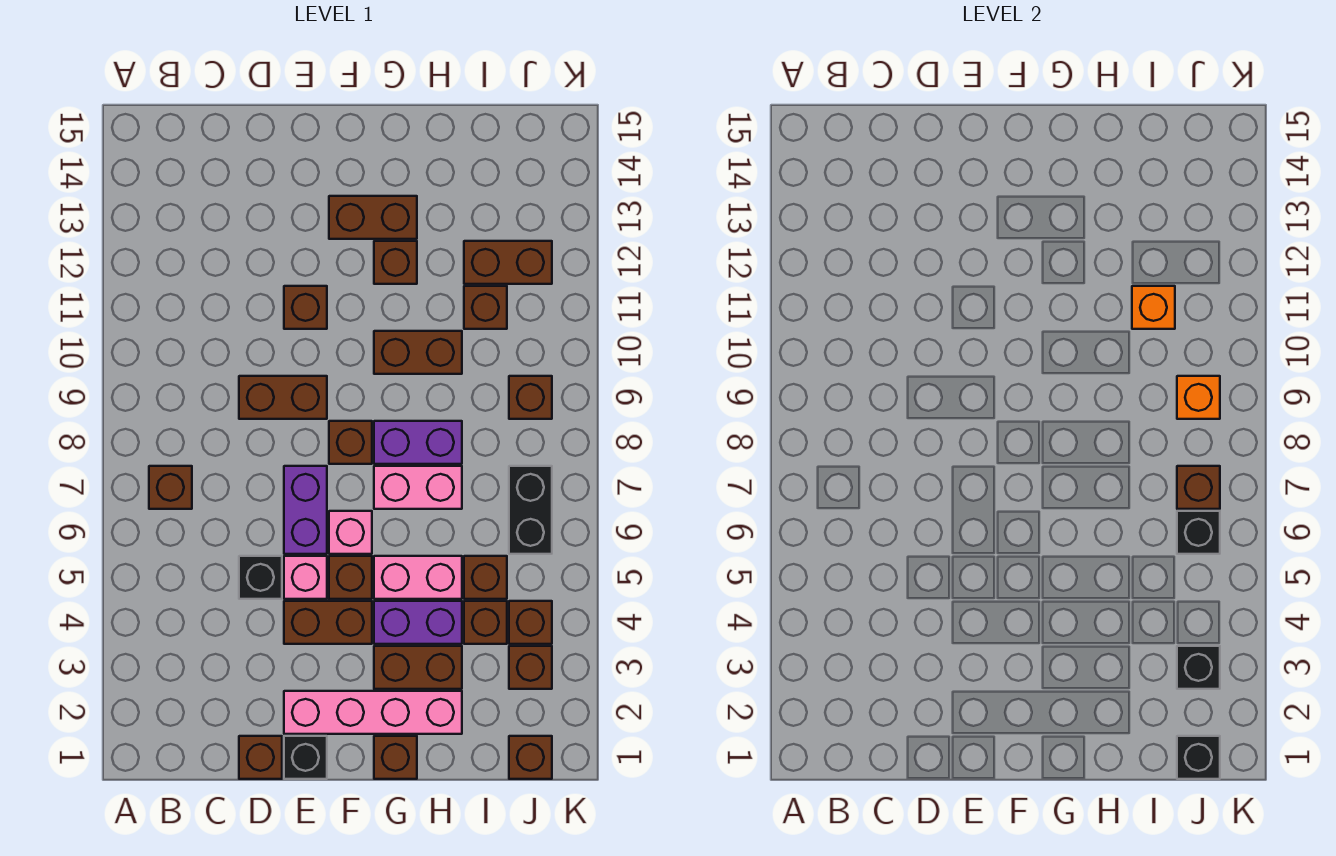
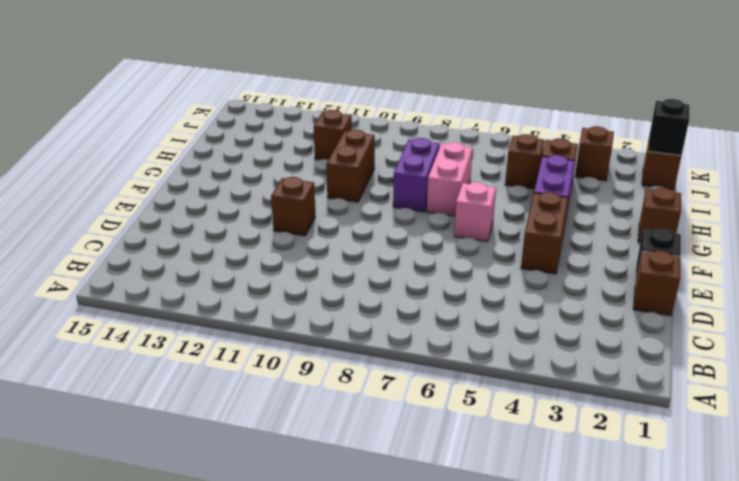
none -> brown brick B7 level 1
none -> black brick D5 level 1
none -> brown brick D9:E9 level 1
none -> pink brick E2:H2 level 1

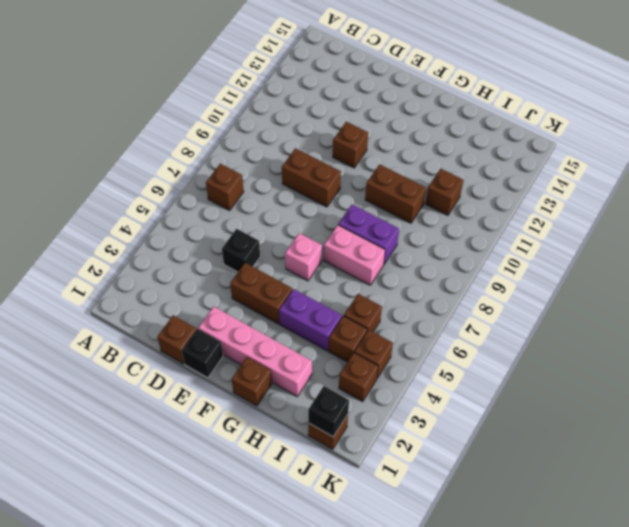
none -> pink brick E5 level 1
none -> purple brick E6:E7 level 1
none -> brown brick F5 level 1
none -> brown brick F8 level 1

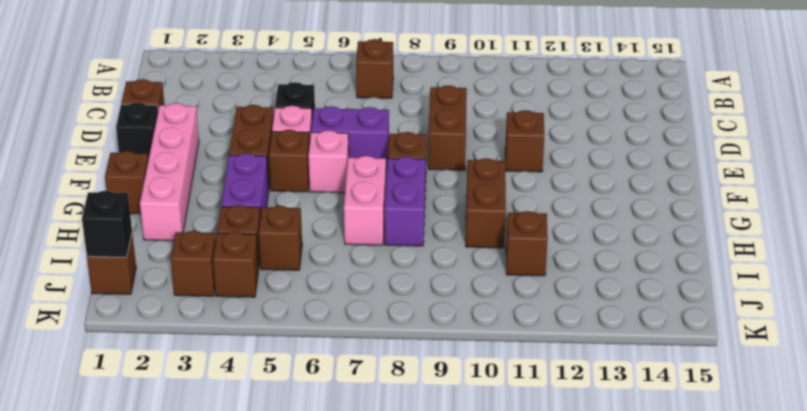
none -> brown brick F13:G13 level 1
none -> brown brick G3:H3 level 1
none -> pink brick G5:H5 level 1
none -> brown brick G12 level 1

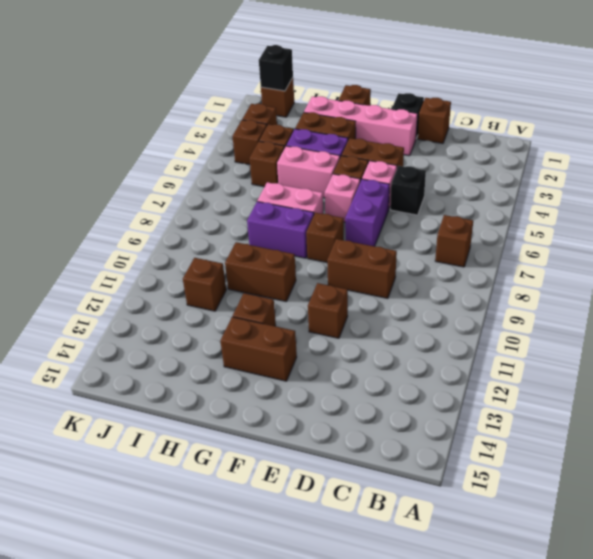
none -> brown brick I12:J12 level 1
none -> black brick J6:J7 level 1
none -> brown brick J9 level 1
none -> orange brick I11 level 2

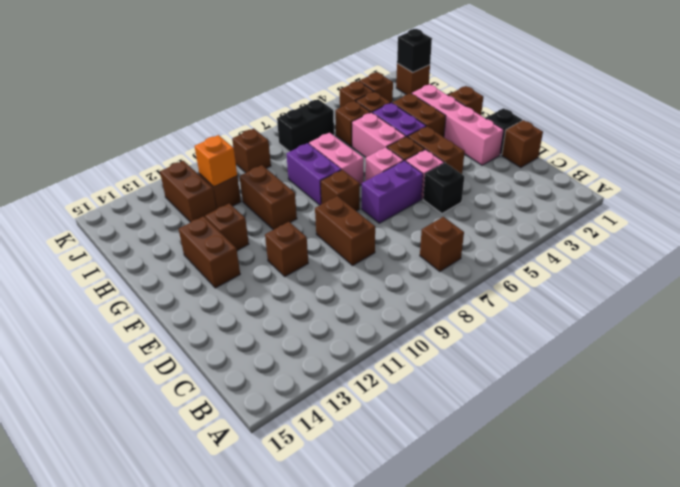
none -> black brick J3 level 2
none -> black brick J6 level 2
none -> brown brick J7 level 2
none -> orange brick J9 level 2

